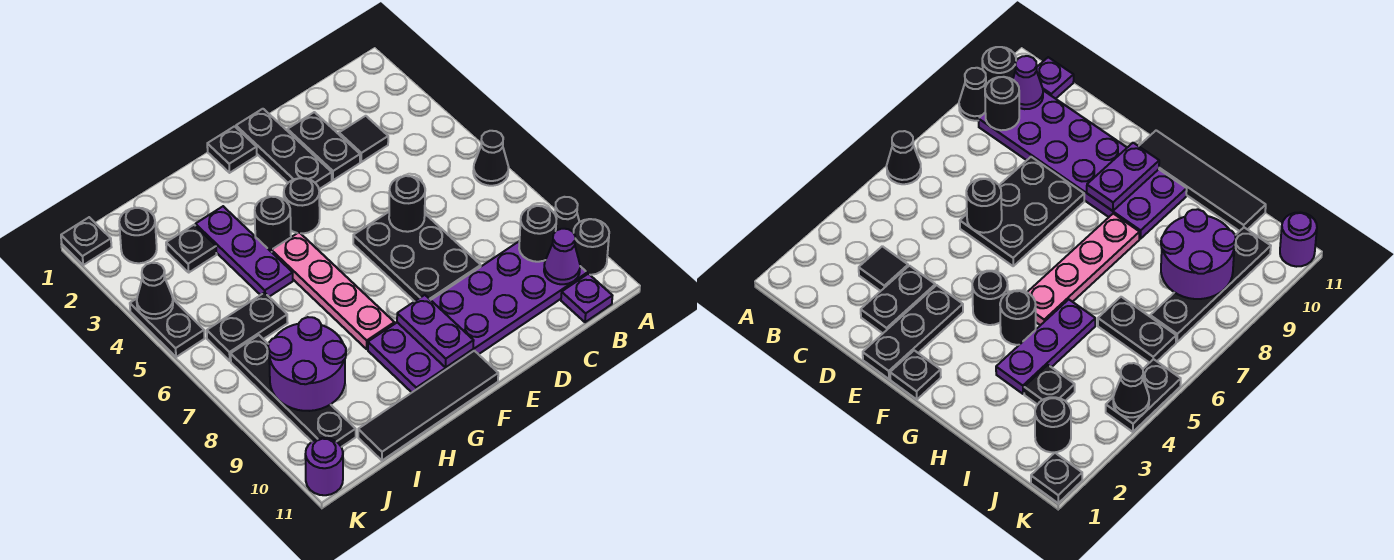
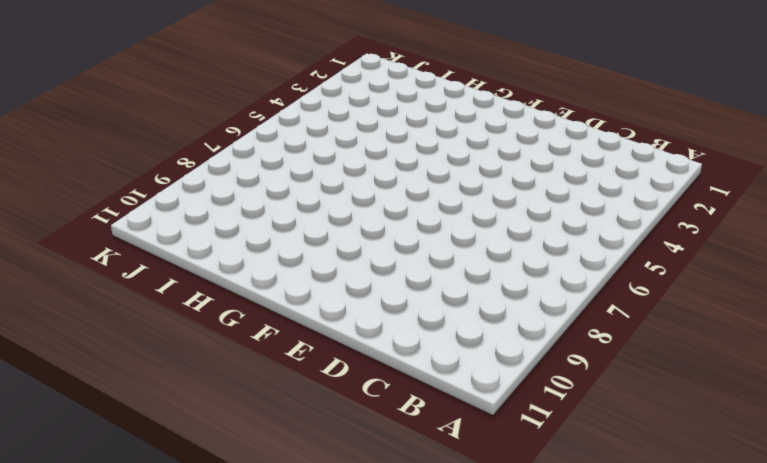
none -> black cone A6 level 1
none -> black cone A9 level 1
none -> black round brick A10 level 1

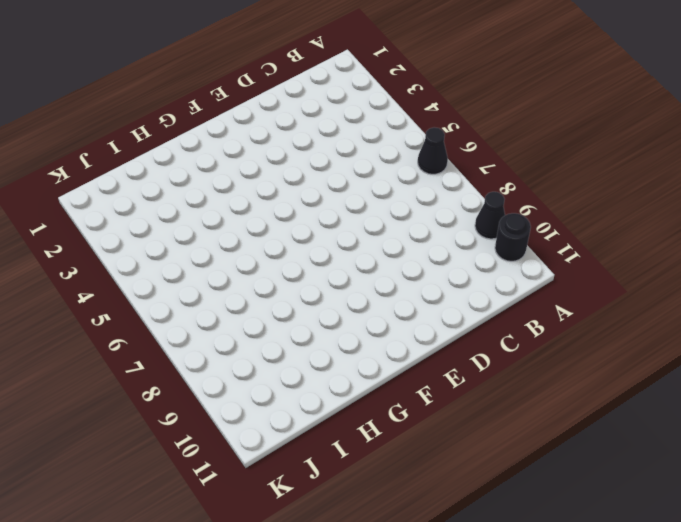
none -> purple plate B9:G10 level 1
none -> purple plate B11 level 1
none -> black tile C3 level 1

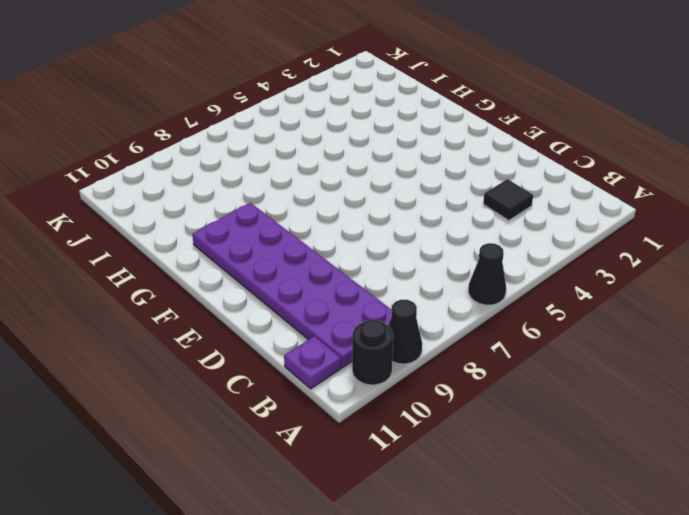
none -> black plate D2:D3 level 1
none -> black plate D6:E8 level 1
none -> black plate E1:E3 level 1

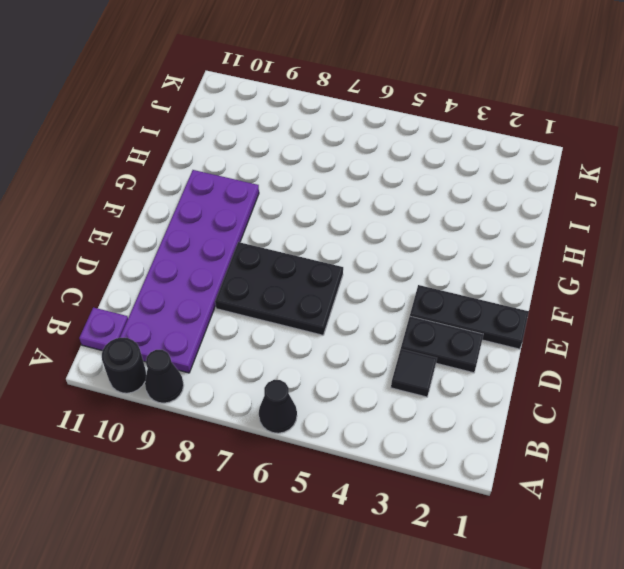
none -> black plate F1 level 1
none -> black round brick F4 level 1
none -> black tile F11:I11 level 1

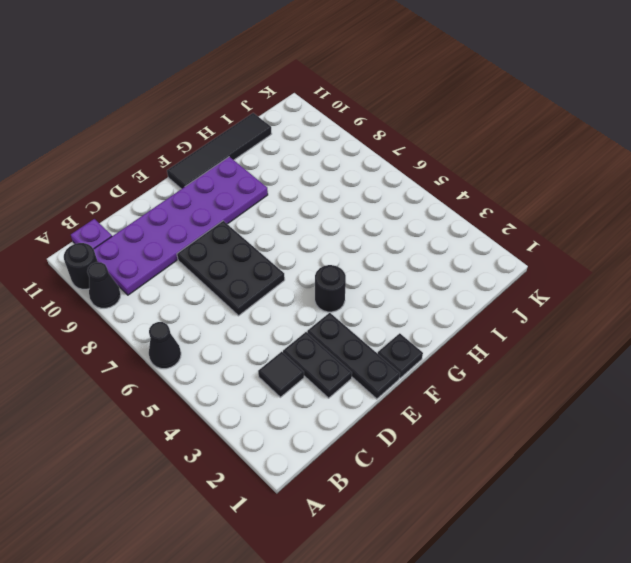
none -> black round brick G4 level 1
none -> pink plate G5:G8 level 1
none -> purple plate H3:H5 level 1

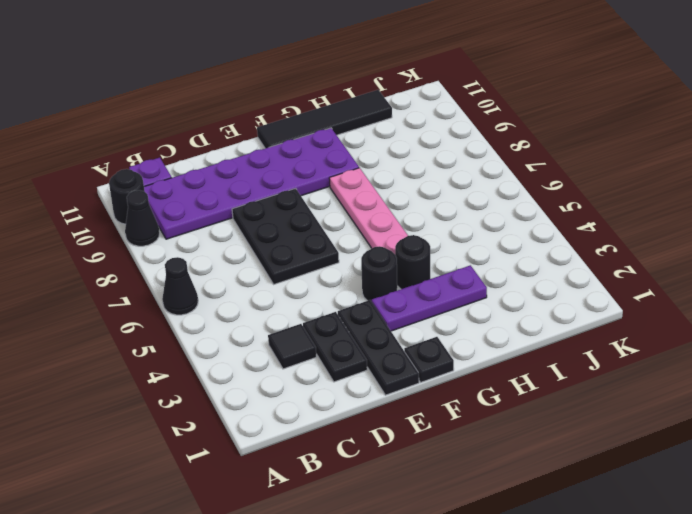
purple plate F3:H3 level 1 -> purple plate H3:H5 level 1
none -> black plate I3 level 1
none -> black plate I6:J6 level 1
none -> black round brick J2 level 1

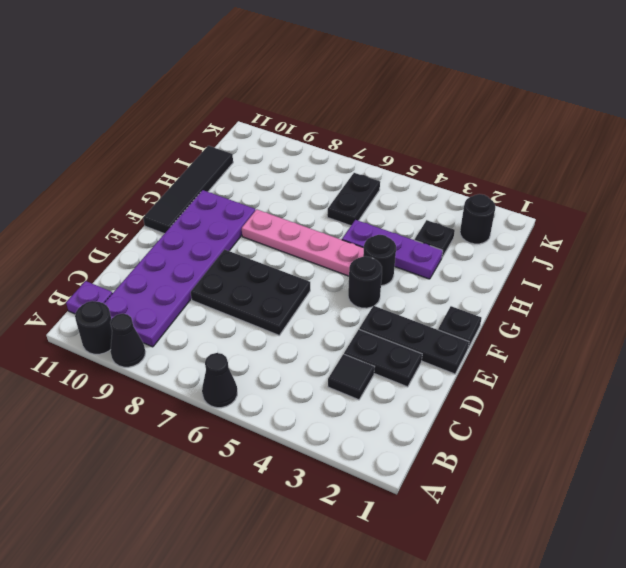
none -> black plate J7:J10 level 1
none -> black plate K1 level 1
none -> black plate K4:K5 level 1

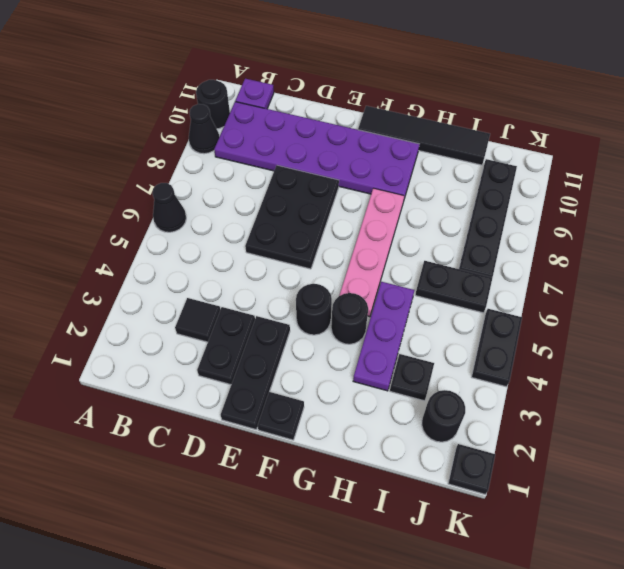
none -> purple round brick K11 level 1
none -> black round brick B9 level 2
none -> purple cone B10 level 2

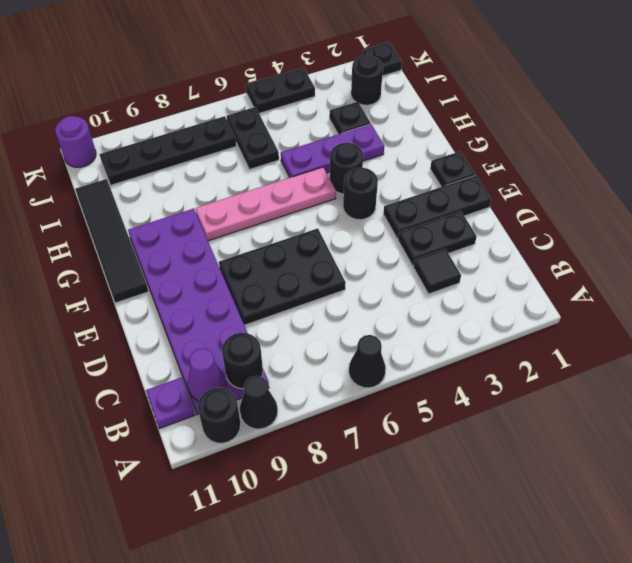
none -> black round brick D6 level 2
none -> purple plate F9:F10 level 2
none -> purple round brick I8:J9 level 2

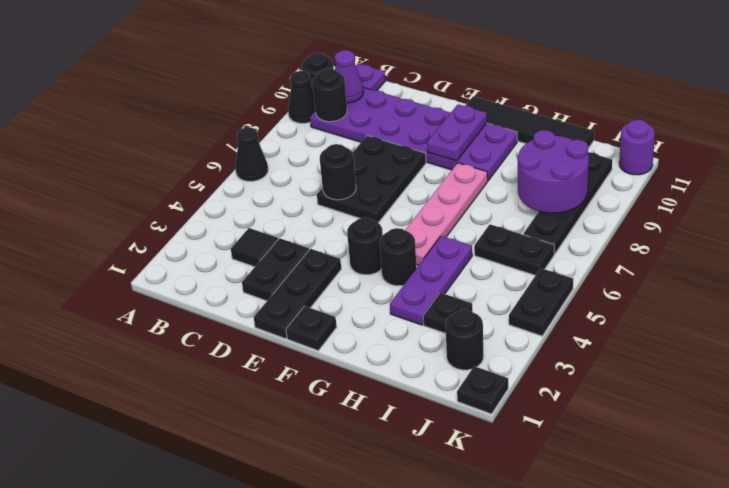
none -> black cone K4 level 2

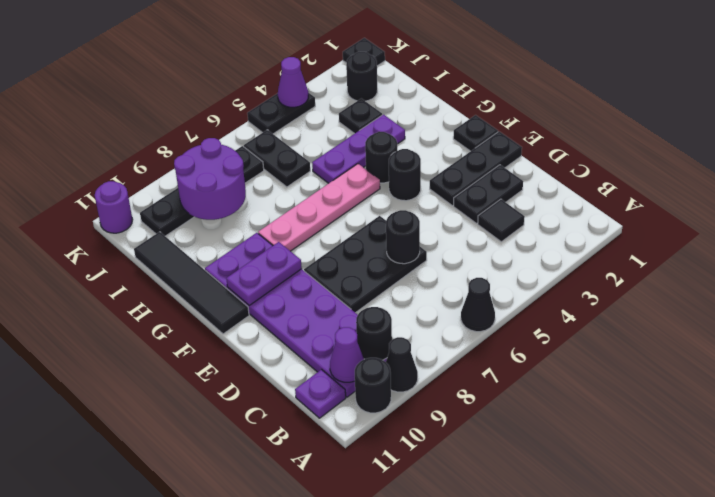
purple cone K4 level 2 -> black cone K4 level 2

